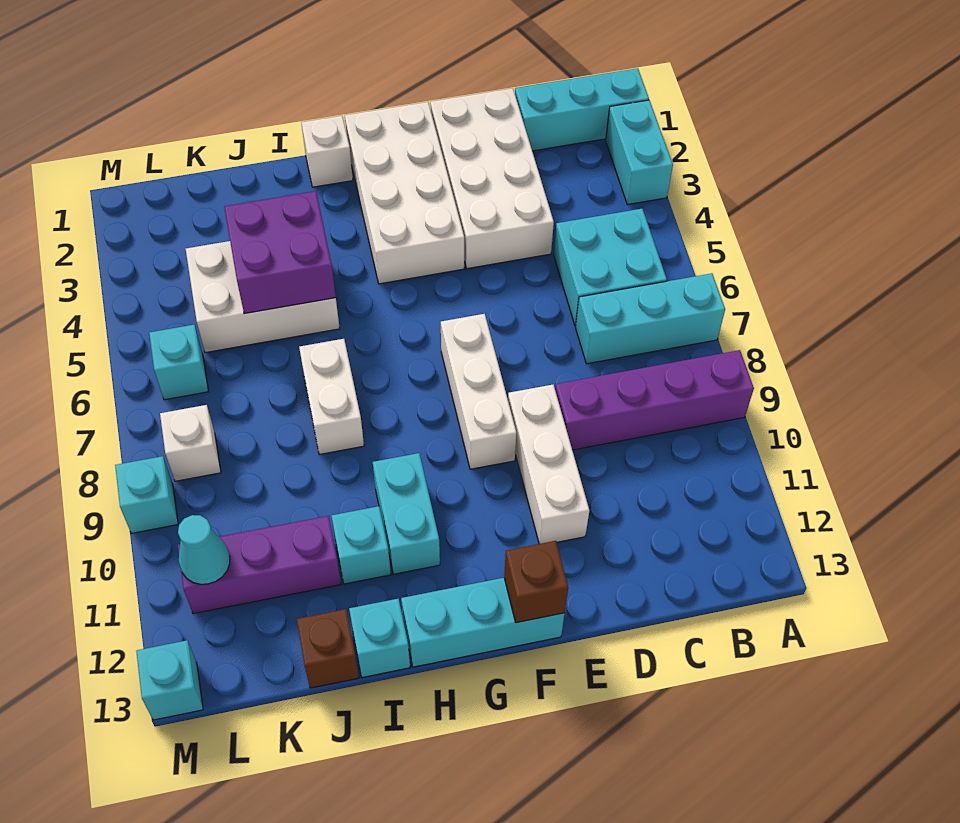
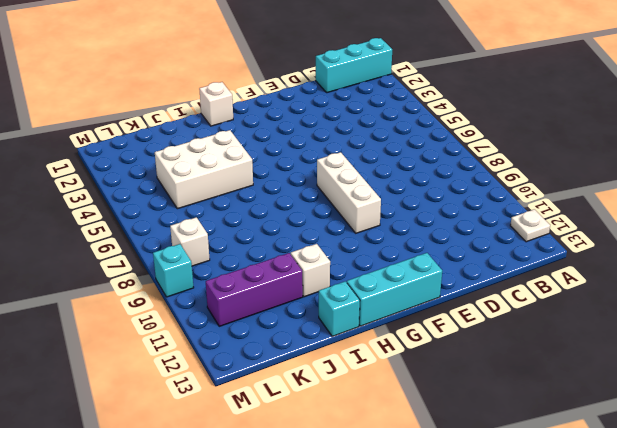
white plate A12 level 1 -> none
white brick I11 level 1 -> cyan brick I11 level 1
none -> cyan brick A2:A3 level 1
none -> cyan brick A7:C7 level 1
none -> purple brick A9:D9 level 1

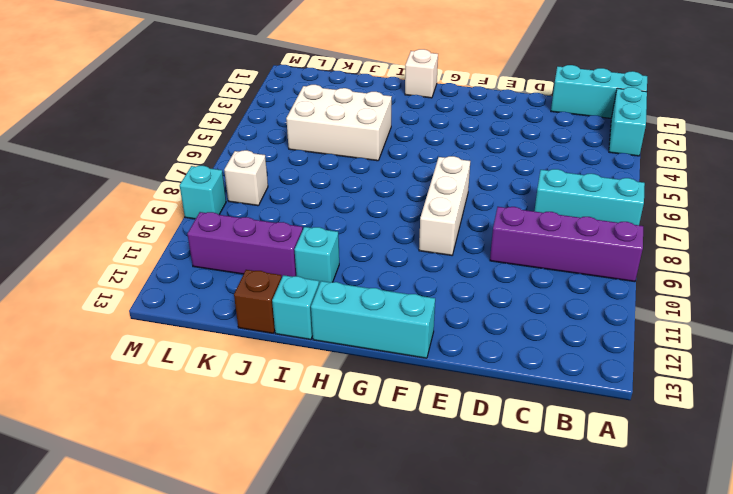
none -> cyan brick B5:C6 level 1
none -> white brick D1:E4 level 1
none -> white brick E9:E11 level 1

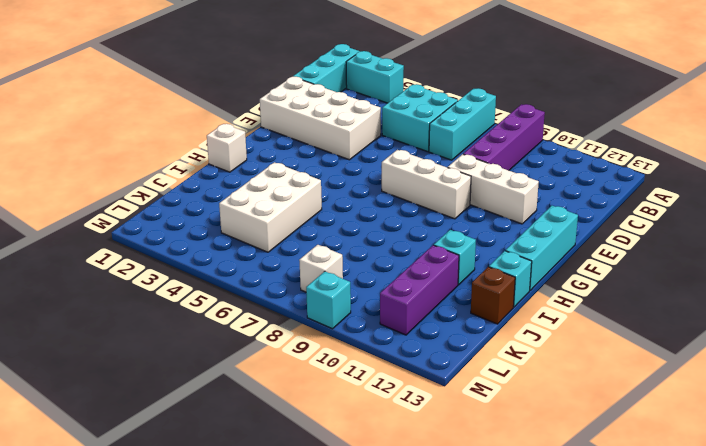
none -> white brick F1:G4 level 1
none -> cyan brick H10:H11 level 1
none -> white brick I7:I8 level 1

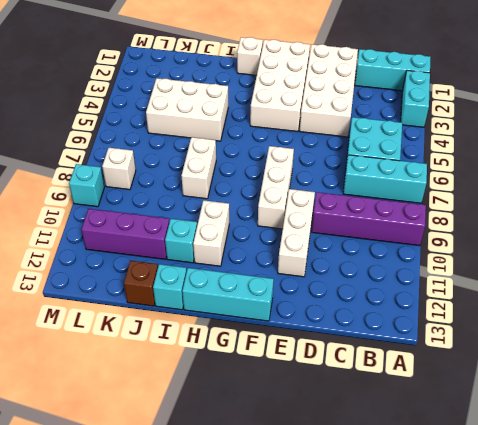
white brick H10:H11 level 1 -> cyan brick H10:H11 level 1
none -> cyan brick L6 level 1
none -> cyan brick M13 level 1
none -> brown brick F13 level 2

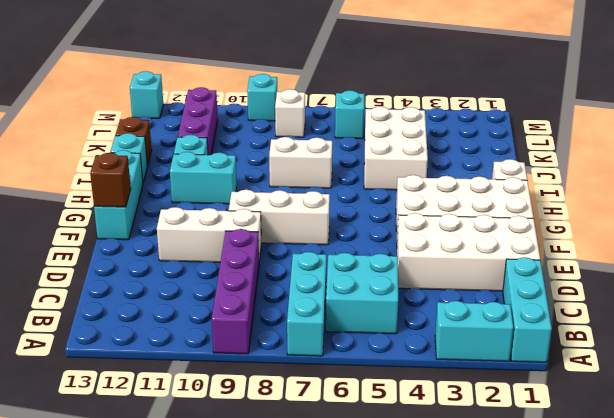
none -> purple brick I4:J5 level 2
none -> cyan cone L11 level 2

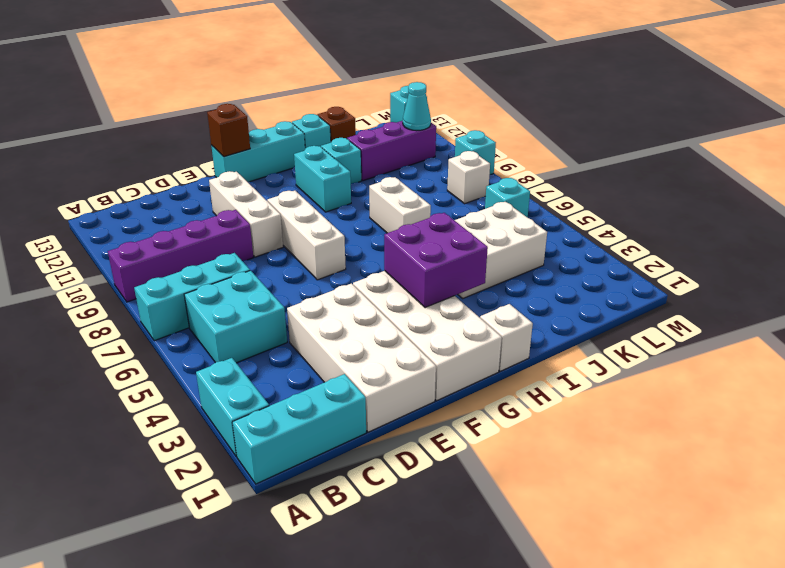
purple brick G3:H4 level 2 -> purple brick I4:J5 level 2

